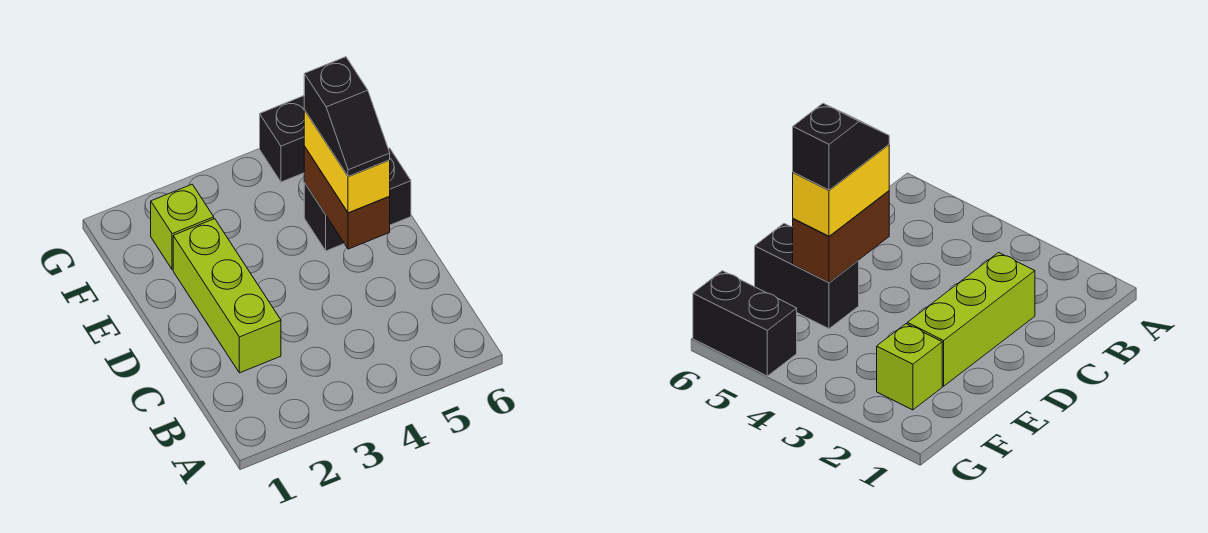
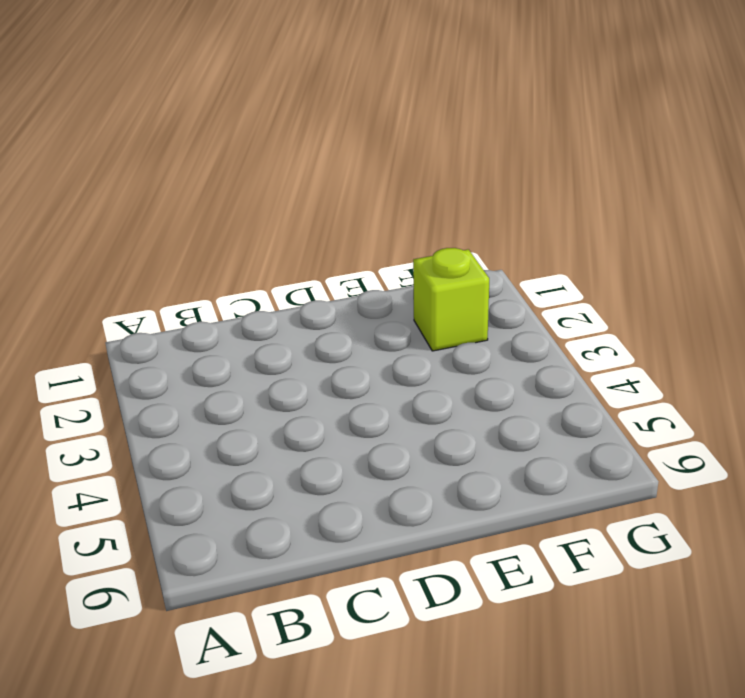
none -> lime brick C2:E2 level 1
none -> black brick E5:E6 level 1

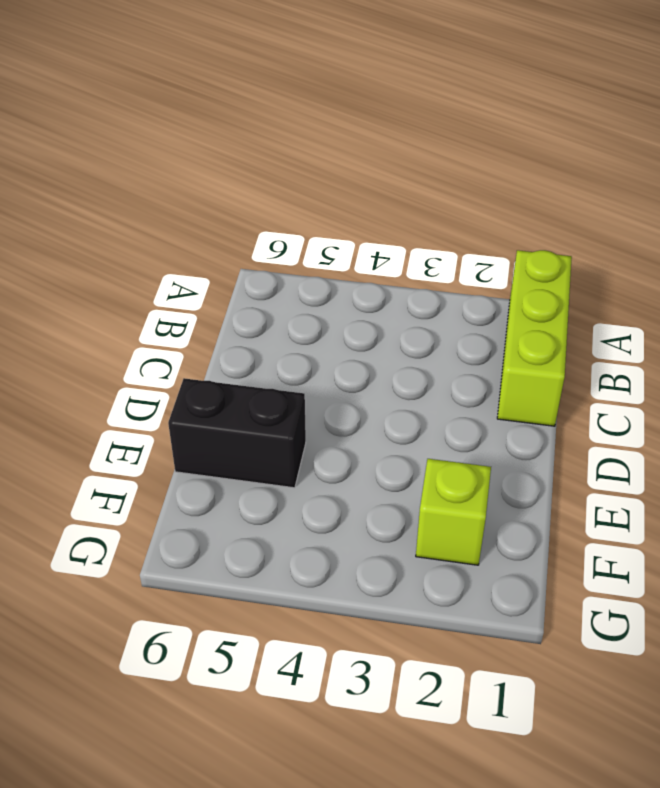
lime brick A1:C1 level 1 -> lime brick C2:E2 level 1
none -> black brick G5:G6 level 1
none -> brown brick D5:E5 level 2

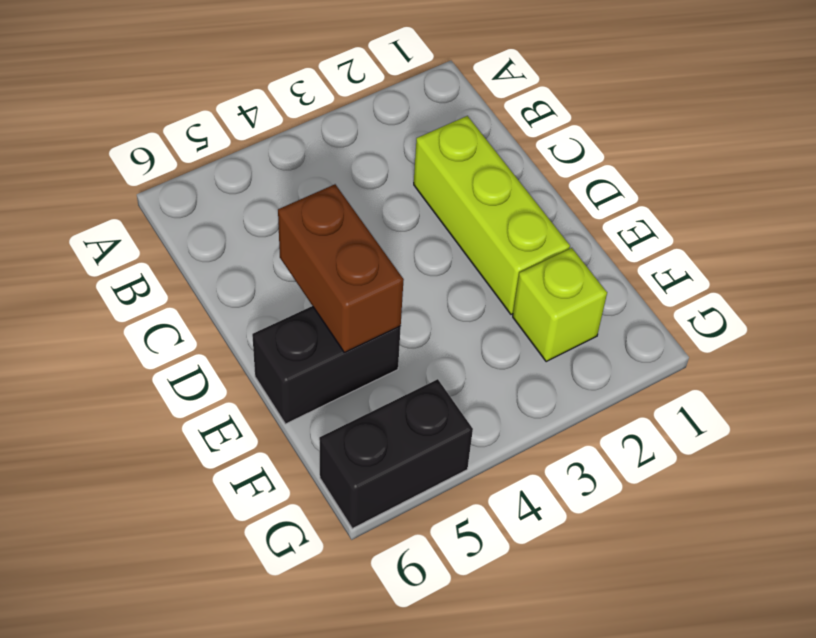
none -> yellow brick D5:E5 level 3
none -> black slope D5:E5 level 4 top E

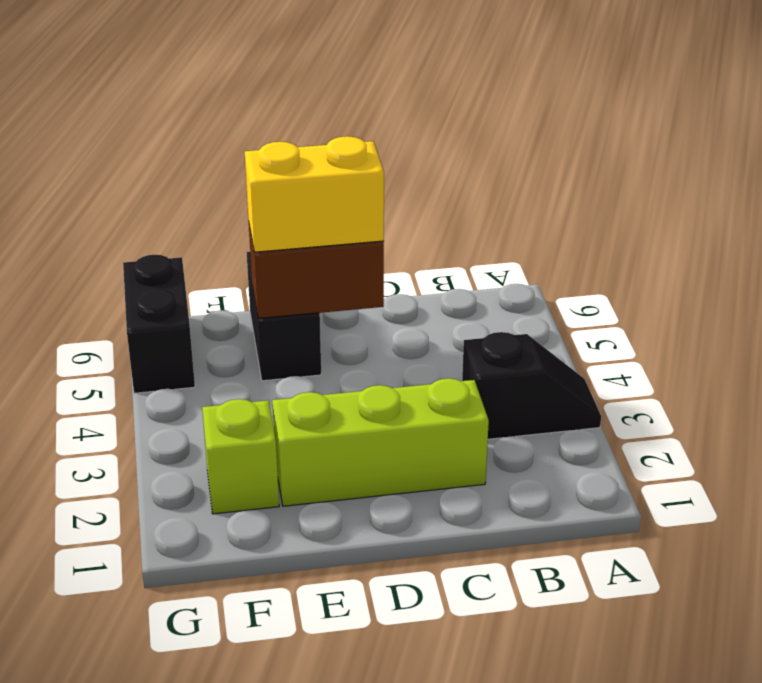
black slope A3:B3 level 1 top B -> black slope D5:E5 level 4 top E

